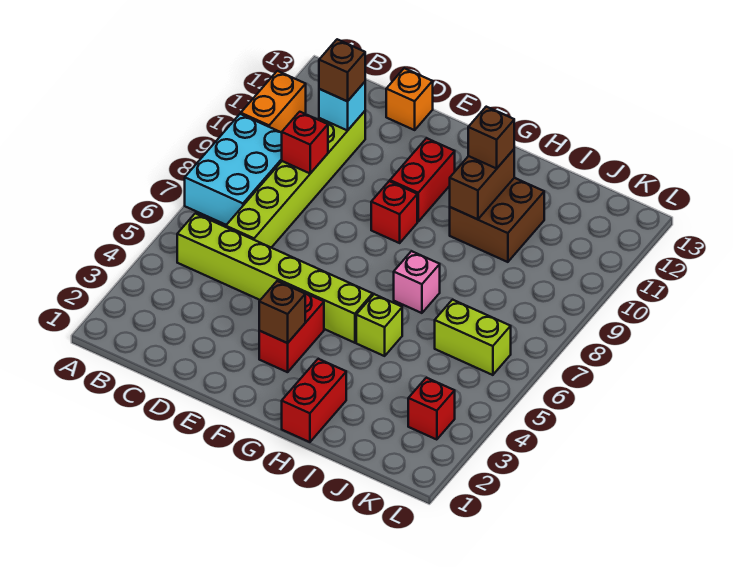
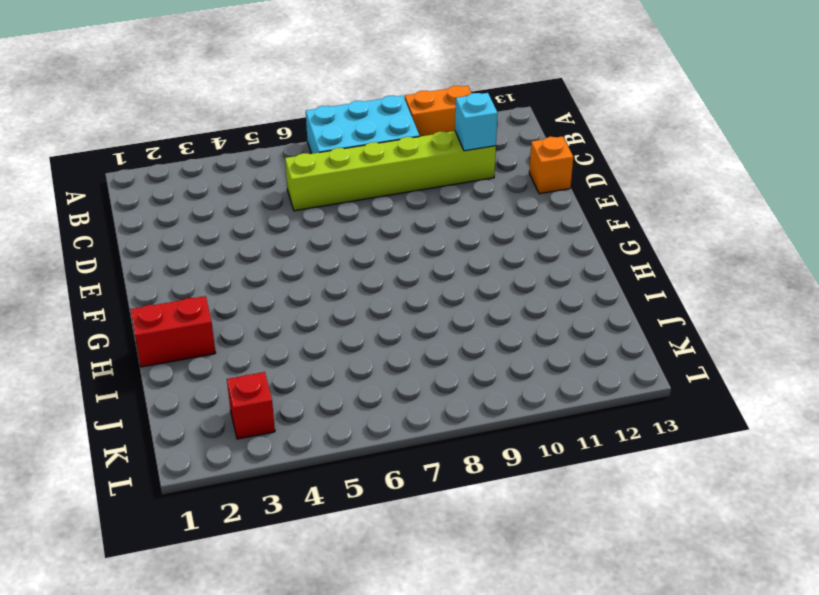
none -> lime brick B5:G5 level 1
none -> red brick F3:F4 level 1
none -> red brick F9 level 1

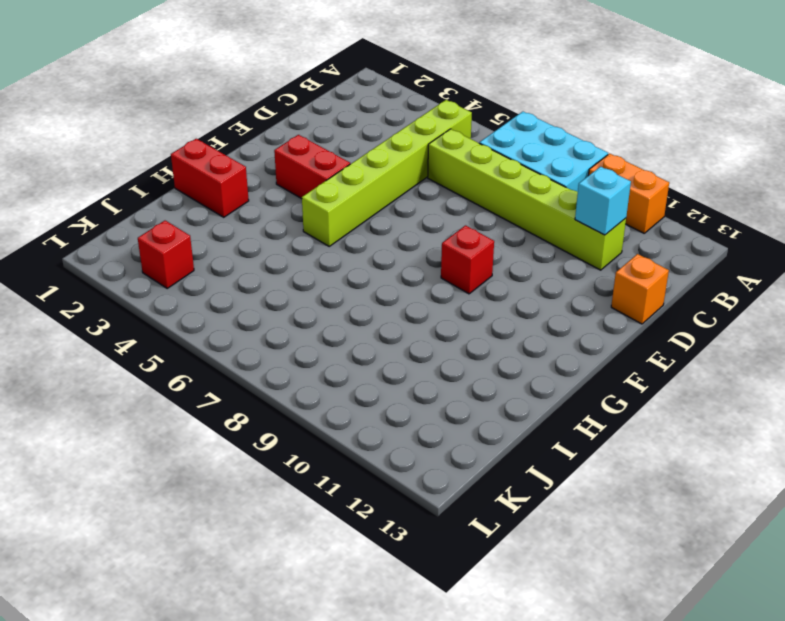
none -> red brick F10:F11 level 1
none -> lime brick H5 level 1
none -> pink brick H7 level 1

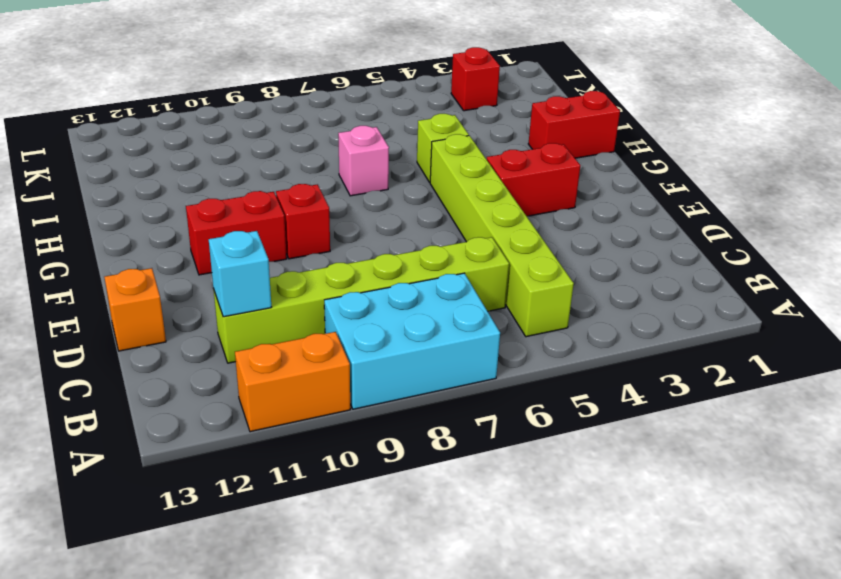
none -> brown brick H10:I11 level 1
none -> lime brick J6:K6 level 1
none -> red brick C9 level 2

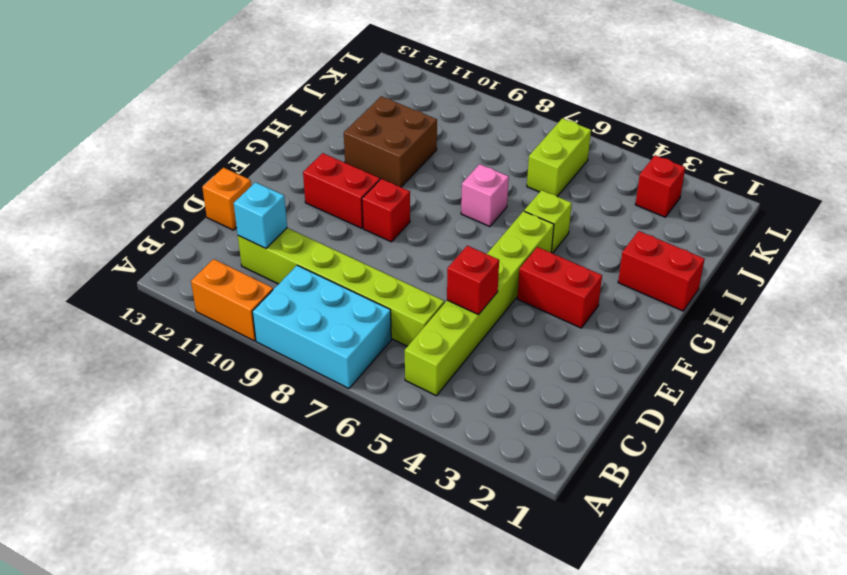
red brick D5 level 2 -> red brick C9 level 2
none -> brown brick F3 level 2
none -> brown brick H10:H11 level 2
none -> brown brick C11 level 3

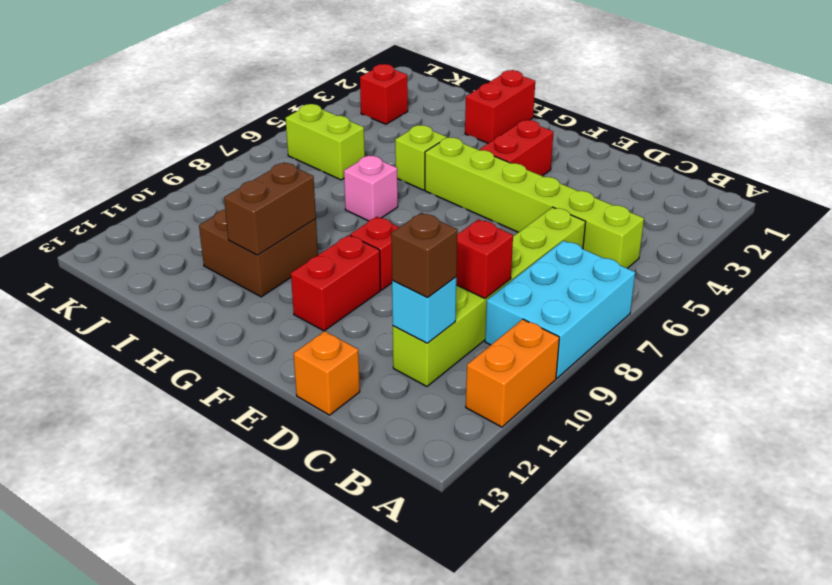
none -> brown brick F3 level 2
none -> brown brick H11 level 3

